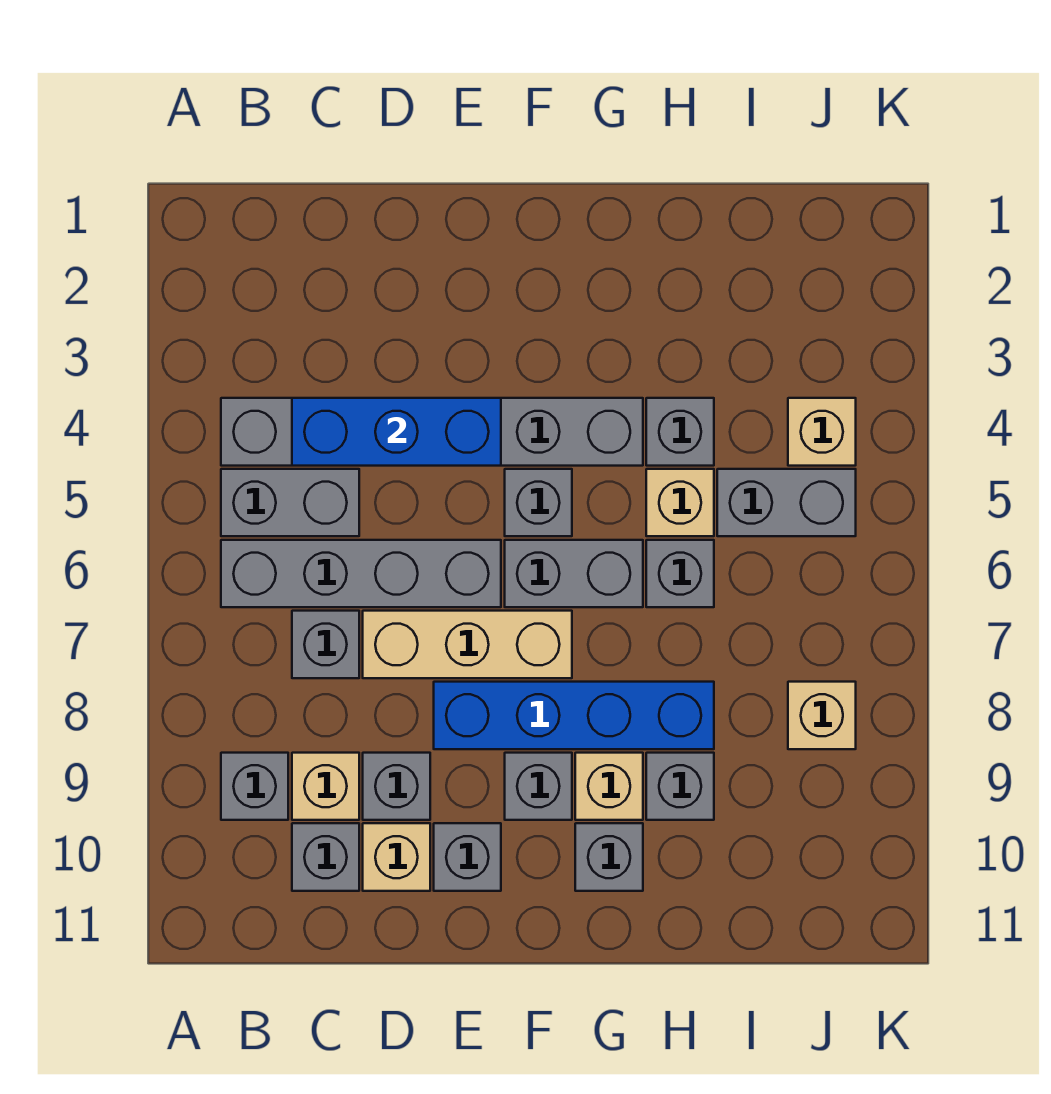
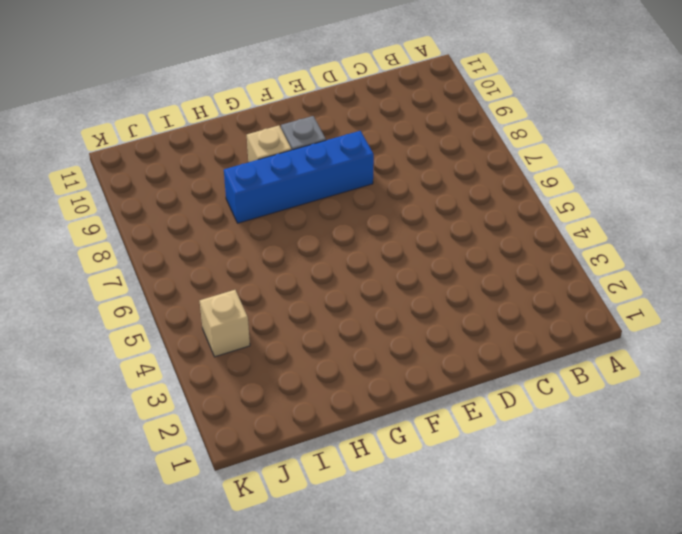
none -> grey brick B4:G4 level 1
none -> grey brick B5:C5 level 1
none -> grey brick B6:E6 level 1

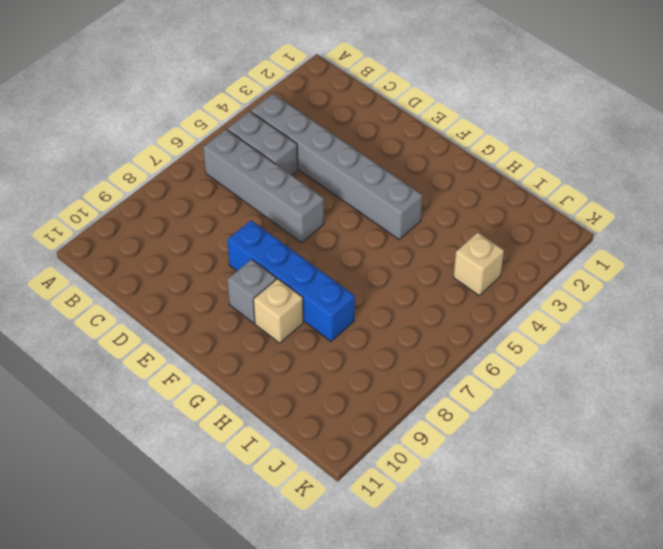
none -> grey brick B9 level 1
none -> grey brick C7 level 1
none -> tan brick C9 level 1

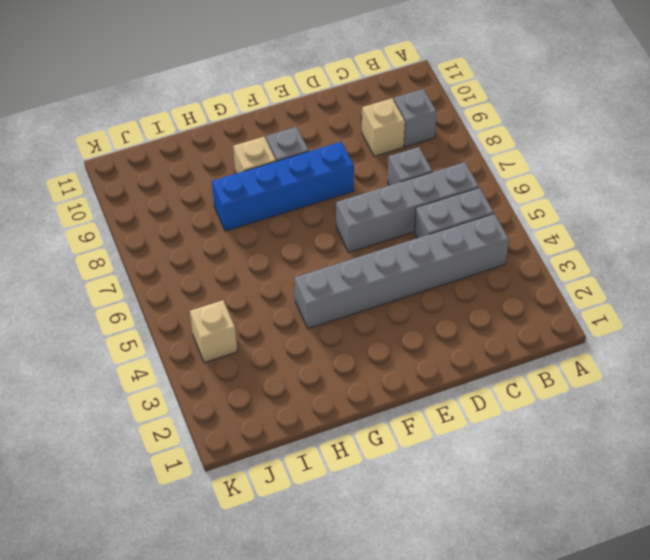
none -> grey brick C10 level 1
none -> tan brick D7:F7 level 1
none -> grey brick D9 level 1

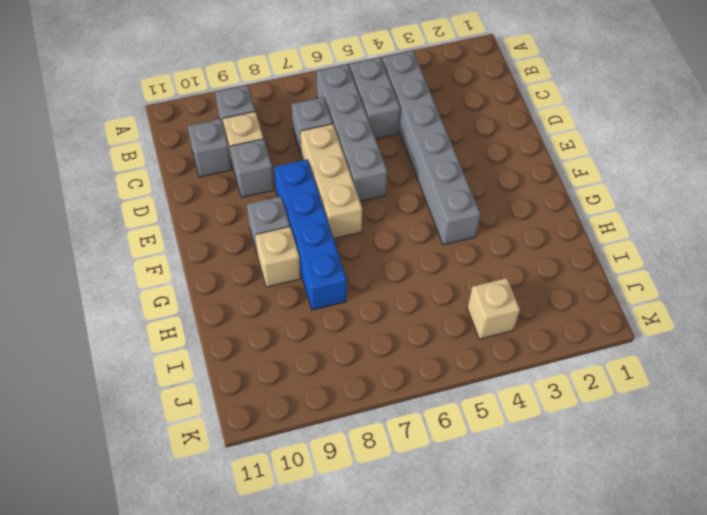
none -> tan brick D10 level 1
none -> grey brick E10 level 1
none -> grey brick F5 level 1

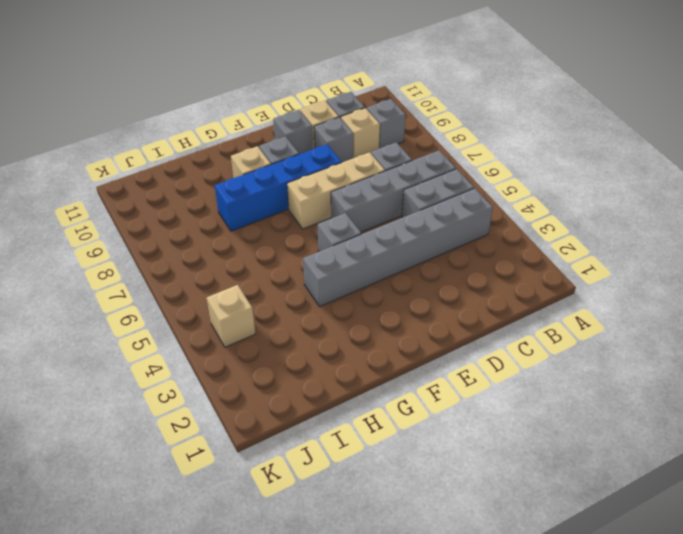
none -> grey brick F6:G6 level 1
none -> grey brick G10 level 1
none -> grey brick H4 level 1

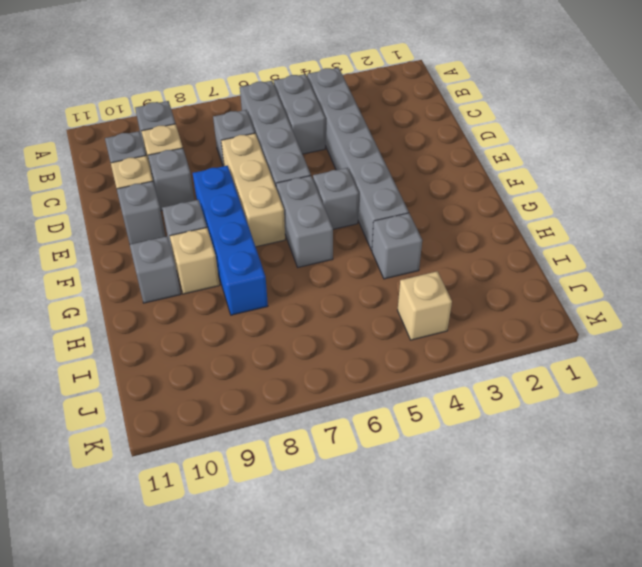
none -> tan brick H5 level 1
none -> grey brick H6 level 1
none -> grey brick H9 level 1

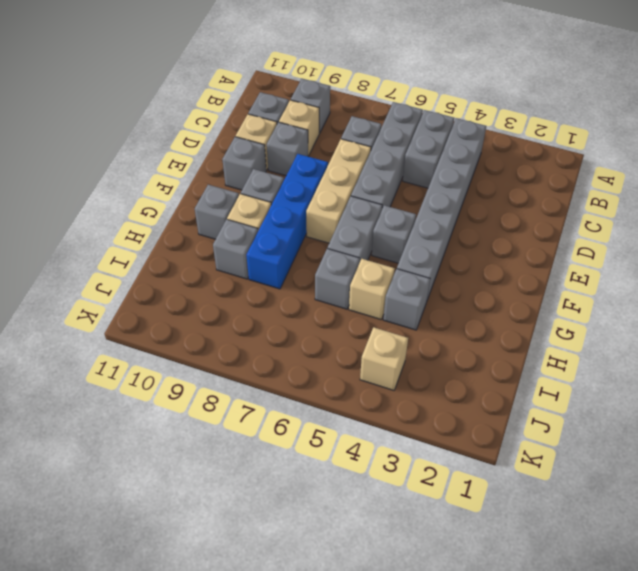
none -> grey brick I5:J5 level 1
none -> tan brick J8 level 1
none -> blue brick C4:E4 level 2

